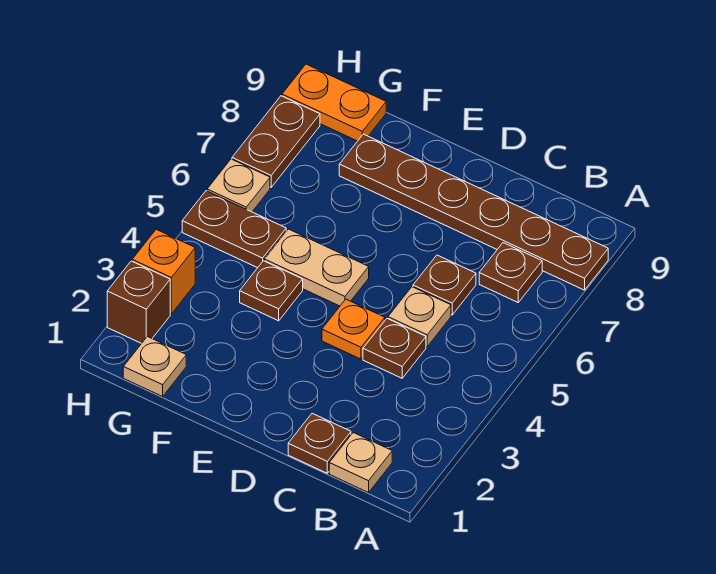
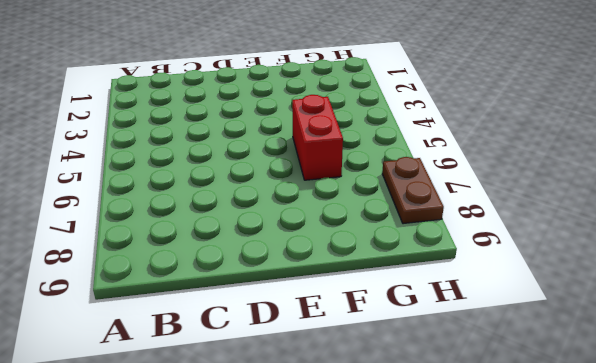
red brick F5:F6 level 1 -> tan plate E5:F5 level 1
none -> brown plate A8:F8 level 1
none -> tan plate B1 level 1
none -> brown plate B7 level 1

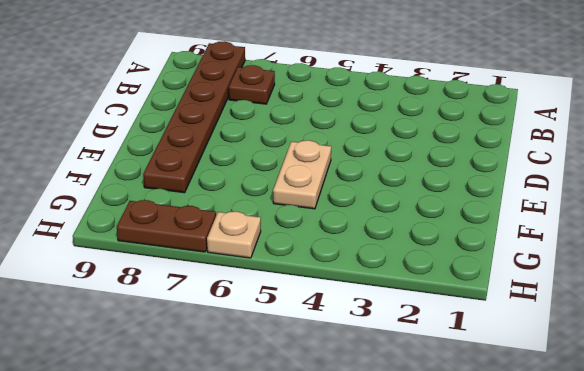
none -> tan plate B1 level 1
none -> brown plate C1 level 1
none -> brown plate C4 level 1

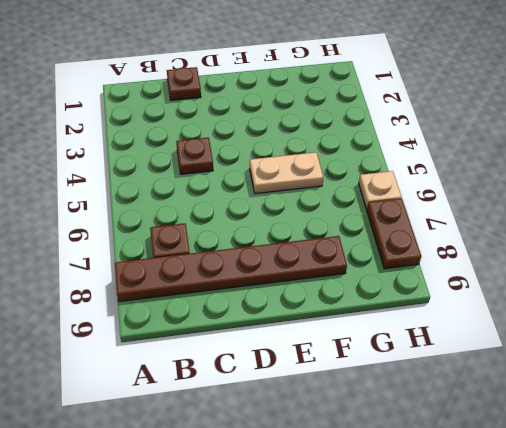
none -> tan plate B1 level 1
none -> tan plate C5 level 1
none -> brown plate C6 level 1

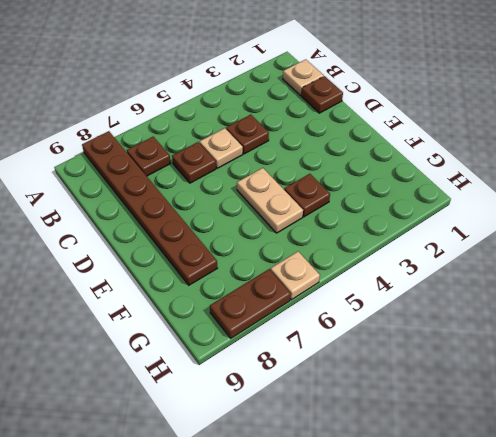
none -> orange plate D4 level 1
none -> tan plate G1 level 1
none -> brown plate G5:H5 level 1

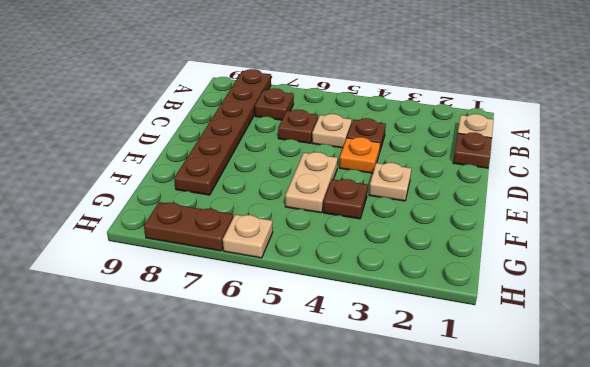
tan plate E3 level 1 -> tan plate G1 level 1
none -> brown plate G5:H5 level 1
none -> orange plate G9:H9 level 1
none -> brown brick H2 level 1

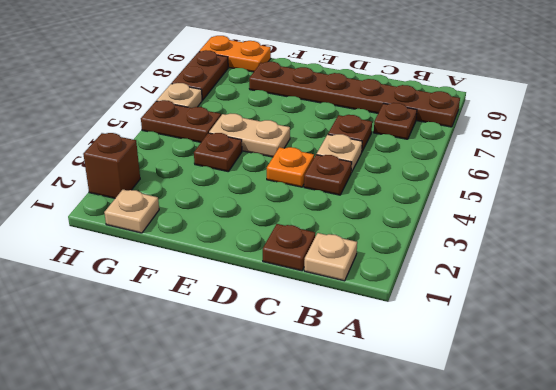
none -> orange brick H3 level 1

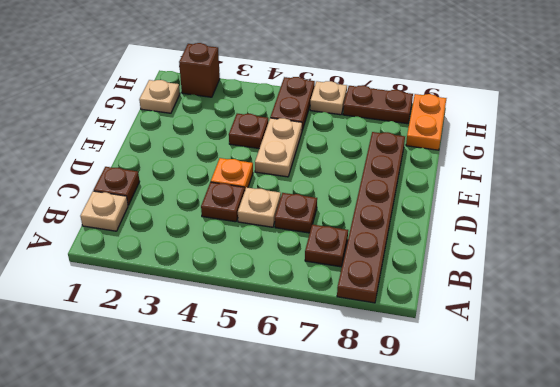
none -> orange brick H3 level 1

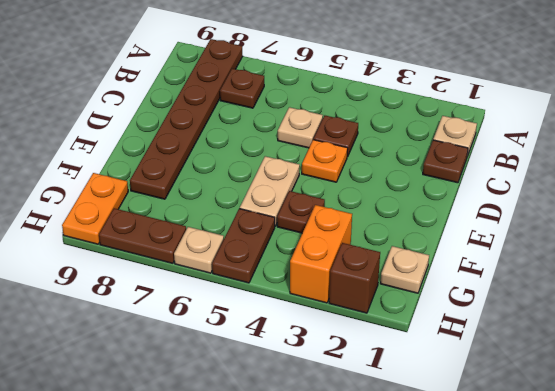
orange brick G3:H3 level 1 -> orange brick H3 level 1
none -> brown plate C6 level 1

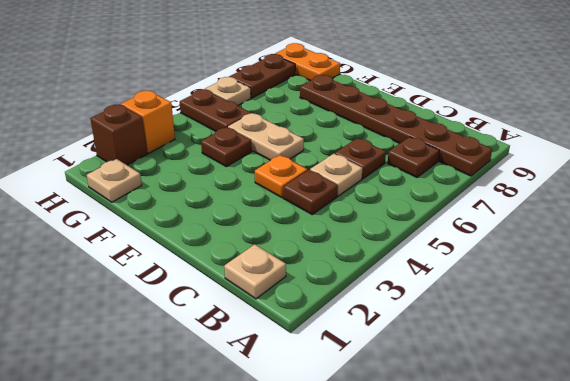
none -> brown plate C1 level 1

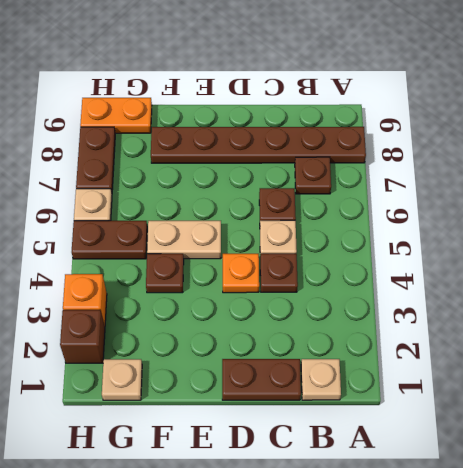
brown plate C1:D1 level 1 -> brown plate C1 level 1

